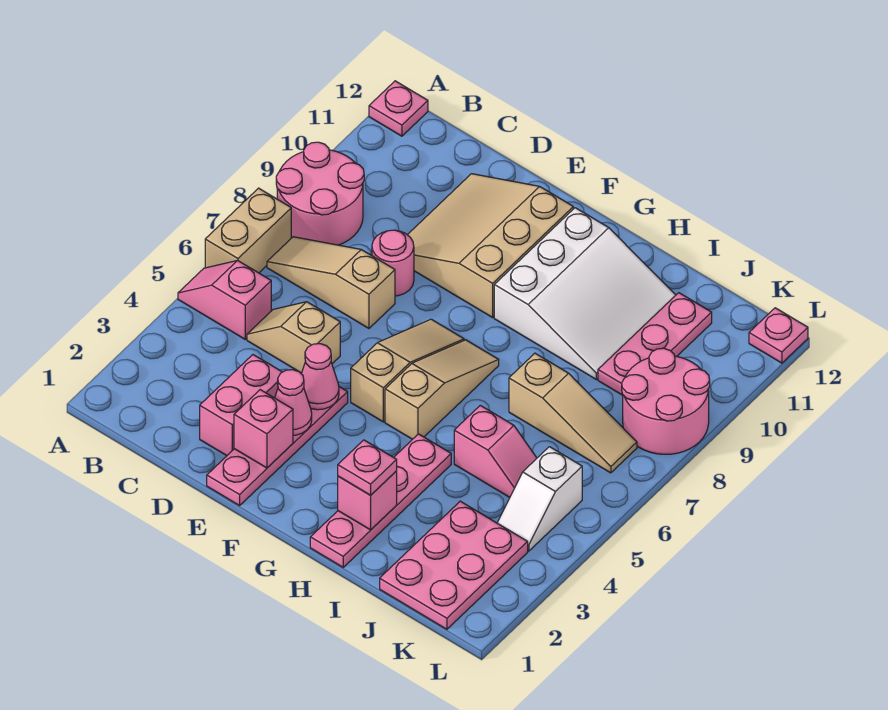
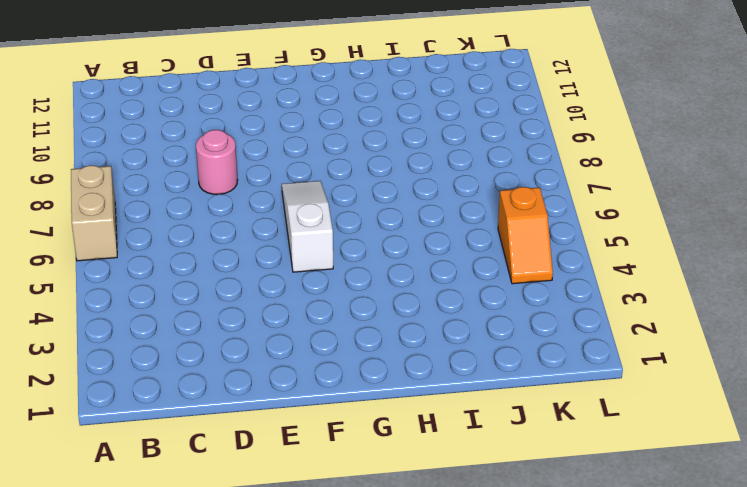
white slope F5:F7 level 1 top 5 -> tan slope F5:F7 level 1 top 5
orange slope K4:K5 level 1 top 5 -> white slope K4:K5 level 1 top 5
none -> pink slope A5:B5 level 1 top B
none -> pink round brick A8:B9 level 1
none -> pink plate A12 level 1

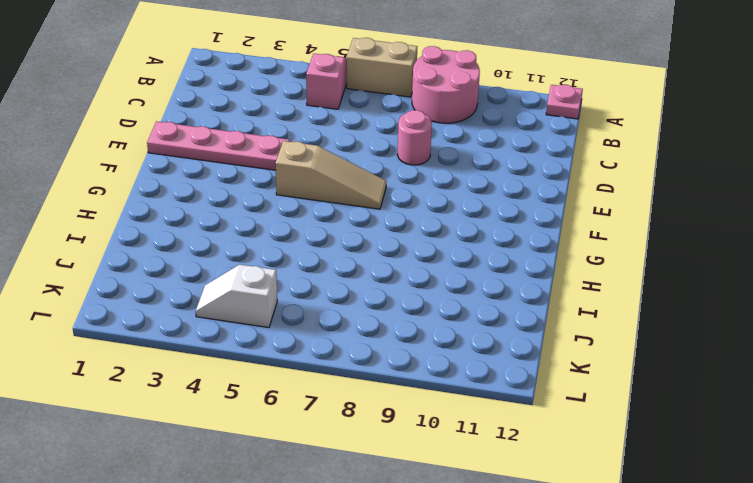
none -> tan slope B7:D7 level 1 top D
none -> tan slope C5:D5 level 1 top D
none -> pink brick D2:D3 level 1

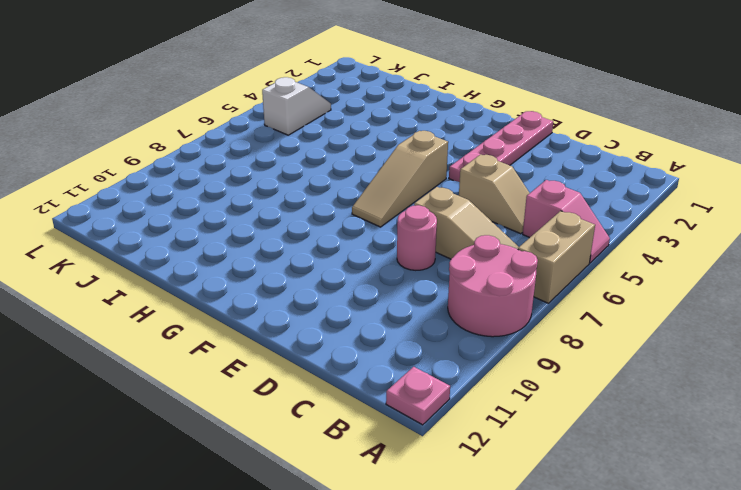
none -> pink brick D2:D3 level 1
none -> tan slope D9:F11 level 1 top F
none -> tan slope G5:G7 level 1 top 5

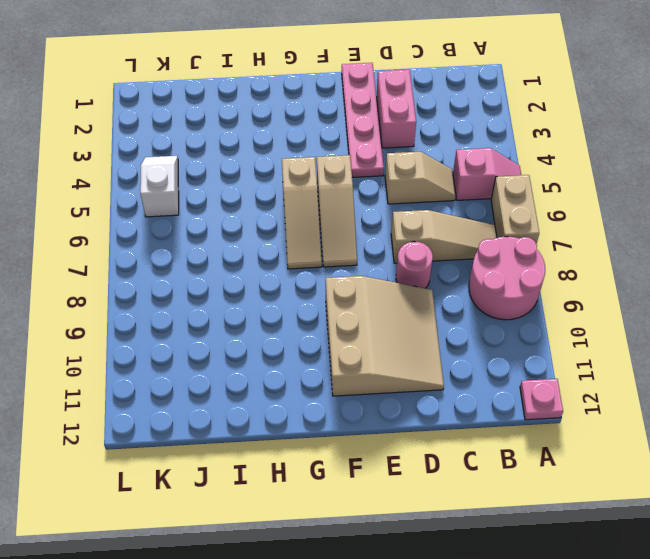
none -> white slope G9:I11 level 1 top G
none -> pink plate H1:H4 level 1
none -> pink slope I5:J5 level 1 top I

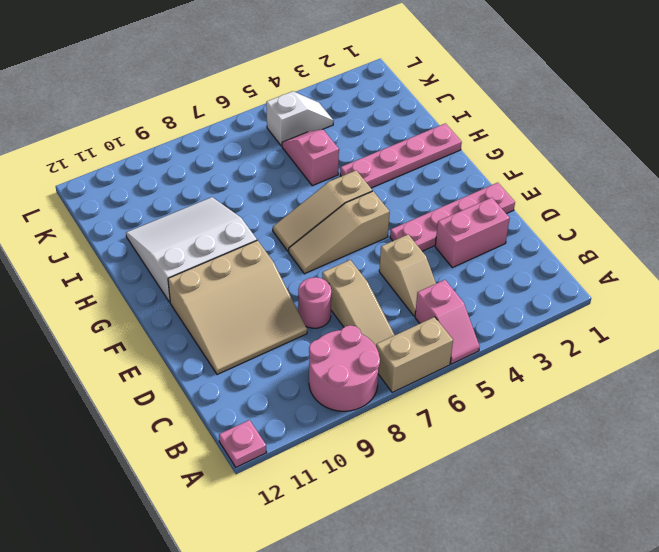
none -> tan slope I7:K7 level 1 top I
none -> pink plate J1:K3 level 1
none -> pink plate J9:J11 level 1

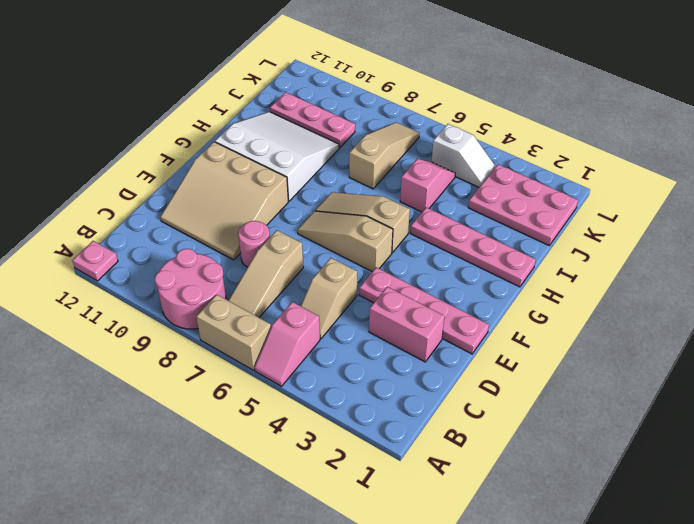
none -> pink round brick K8:L9 level 1
none -> pink plate L12 level 1
none -> pink brick E2 level 2

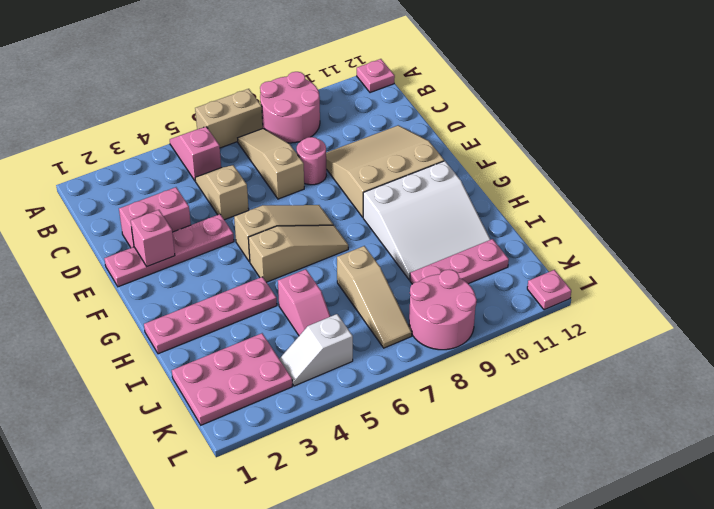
none -> pink cone E3 level 2
none -> pink cone E4 level 2
none -> pink brick H2 level 2

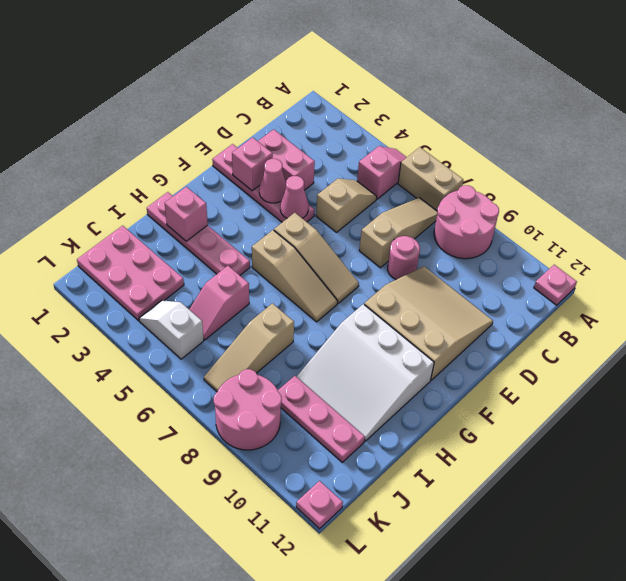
none -> pink plate H2 level 3

